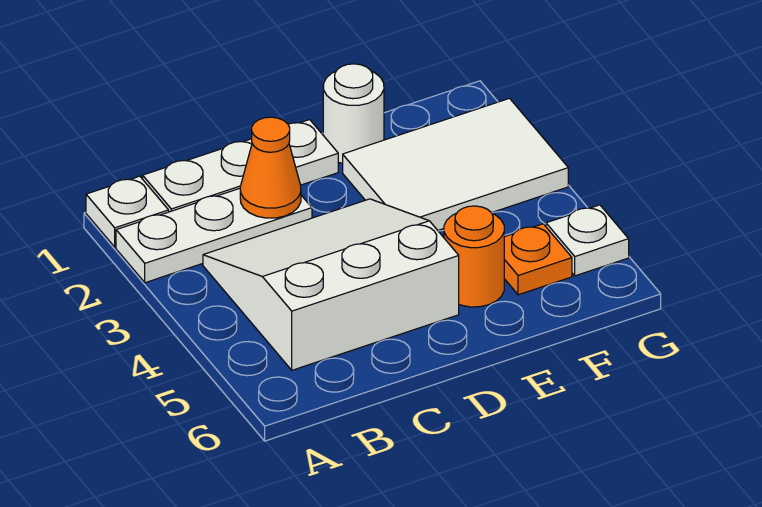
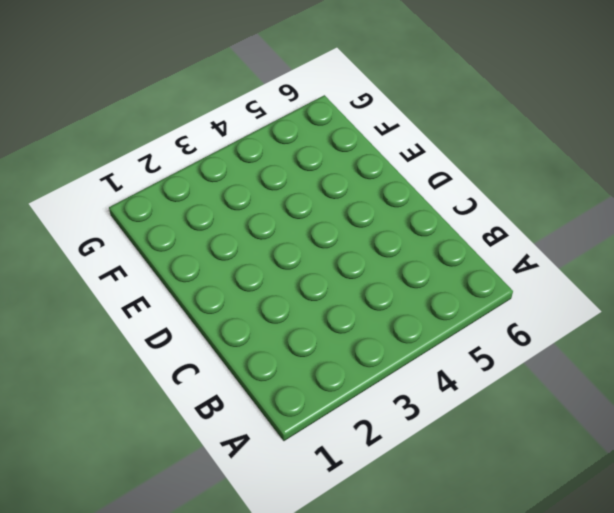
none -> white plate A1 level 1
none -> white plate A2:C2 level 1

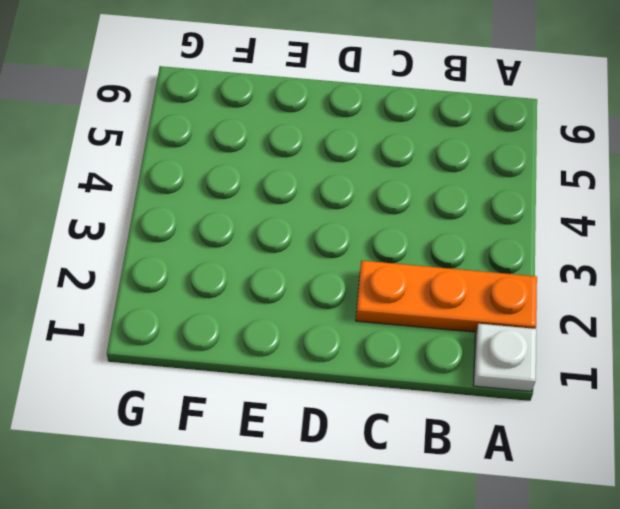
orange plate A2:C2 level 1 -> white plate A2:C2 level 1
none -> white plate B1:D1 level 1
none -> white slope B3:D5 level 1 top 5

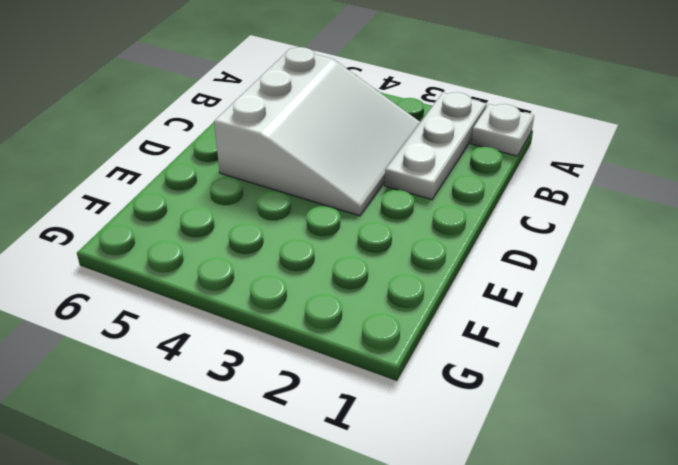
none -> white plate B1:D1 level 1
none -> white round brick E1 level 1

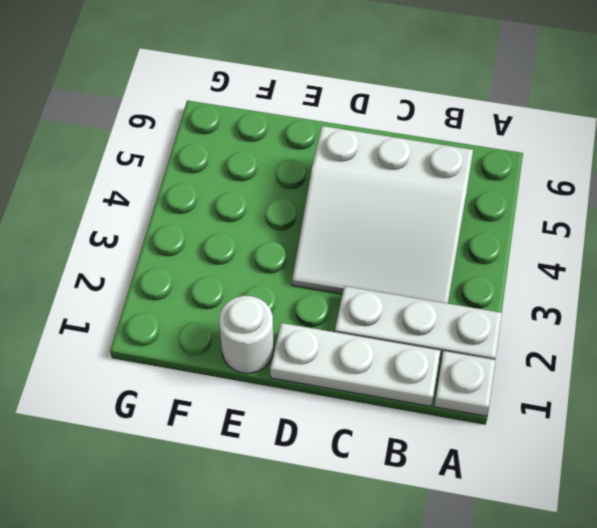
none -> white tile E2:G3 level 1
none -> orange round brick E5 level 1

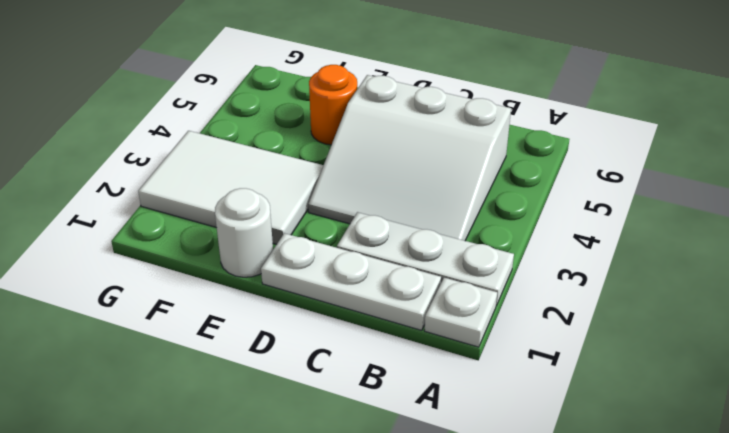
none -> orange plate F5 level 1
none -> white plate G5 level 1

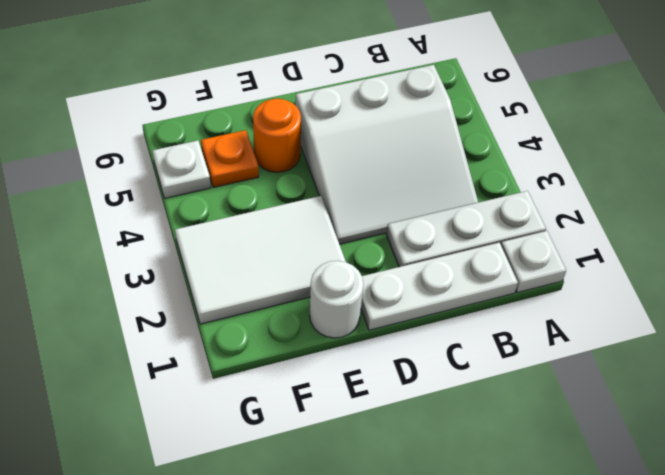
none -> orange cone C2 level 2

